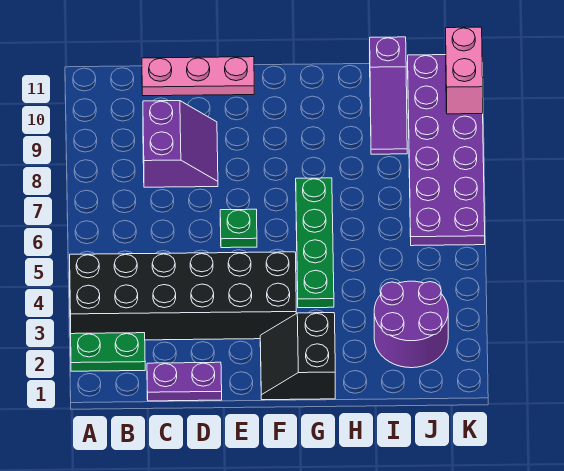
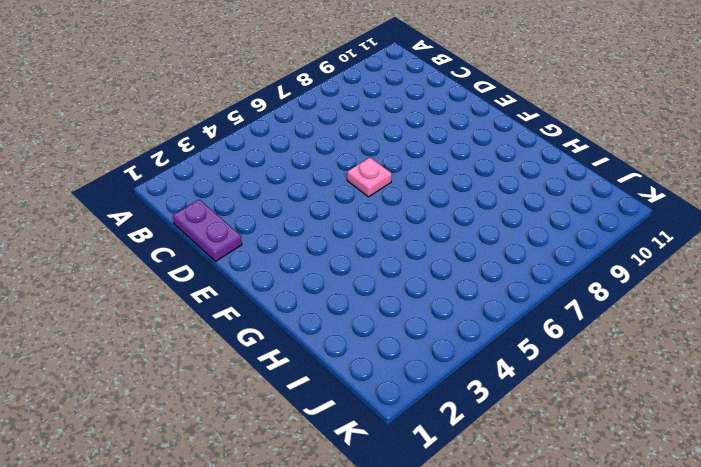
pink plate E6 level 1 -> green plate E6 level 1
none -> green plate A2:B2 level 1
none -> black brick A3:F4 level 1
none -> purple slope C8:D9 level 1 top C

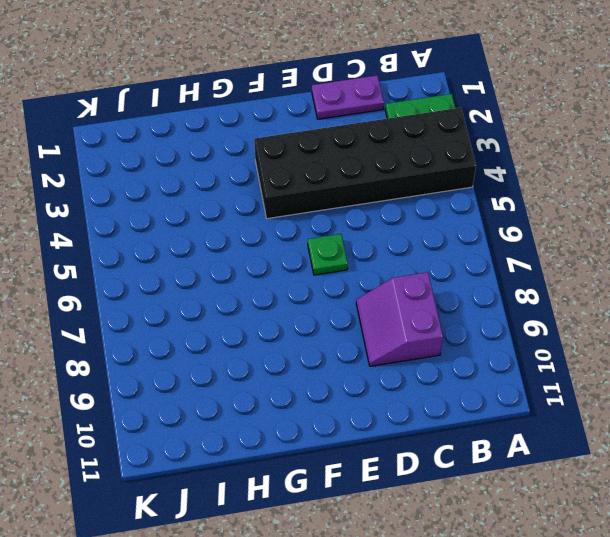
none -> pink plate C11:E11 level 1
none -> black slope F1:G2 level 1 top G
none -> green plate G4:G7 level 1

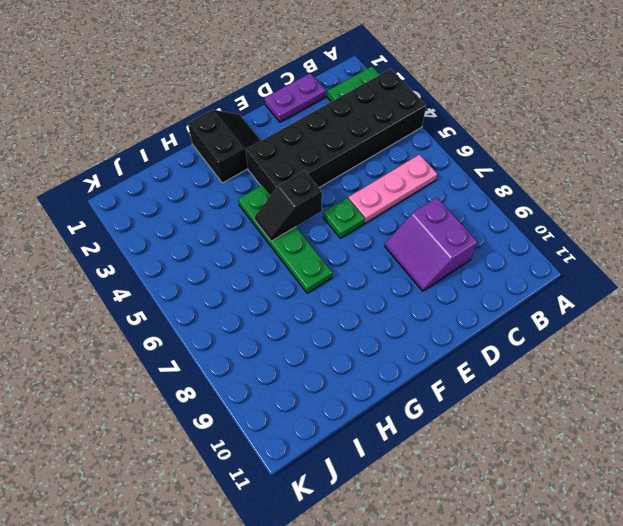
pink plate B6:D6 level 1 -> pink plate C11:E11 level 1
black slope F5:G5 level 2 top F -> none
none -> purple round brick I2:J3 level 1
none -> purple slope I9:I11 level 1 top 11
none -> purple plate J6:K11 level 1

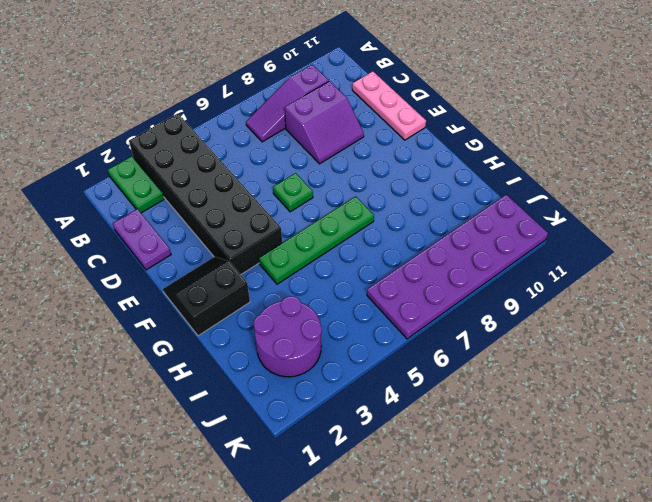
purple slope B7:B9 level 1 top 9 -> purple slope I9:I11 level 1 top 11
none -> pink brick K10:K11 level 2

